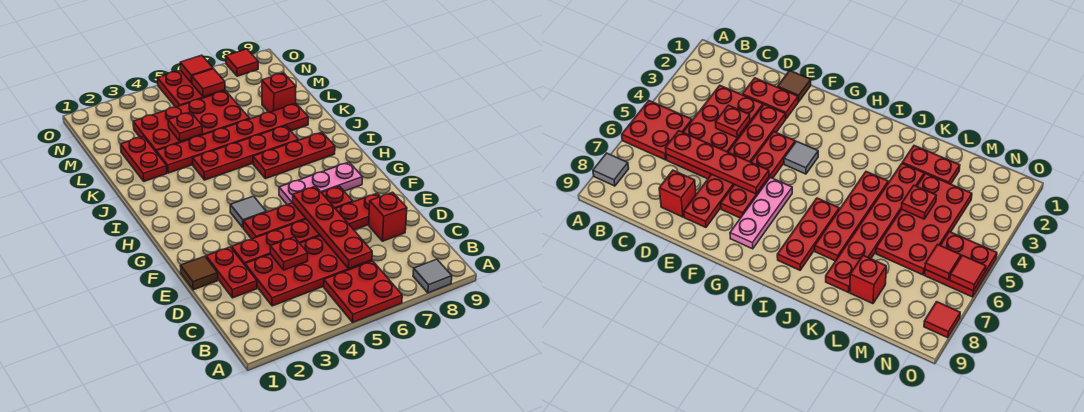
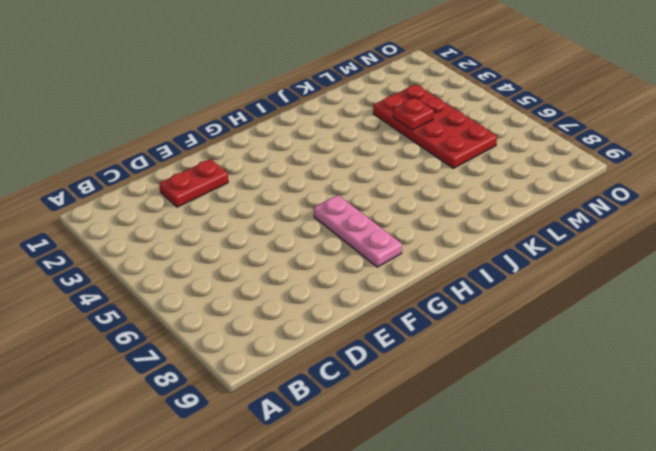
none -> red plate A5:B6 level 1
none -> grey tile A8 level 1
none -> red plate C3:D6 level 1

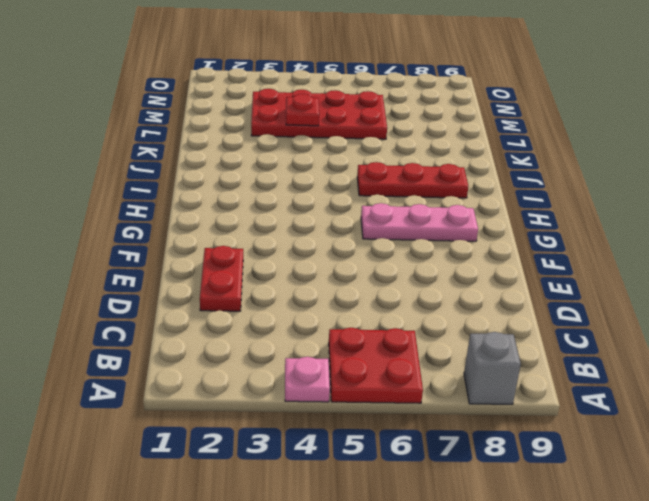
pink plate A4 level 1 -> none
grey brick A8 level 1 -> grey tile A8 level 1
none -> red plate C3:D6 level 1
none -> red brick D8 level 1
none -> brown tile E1 level 1

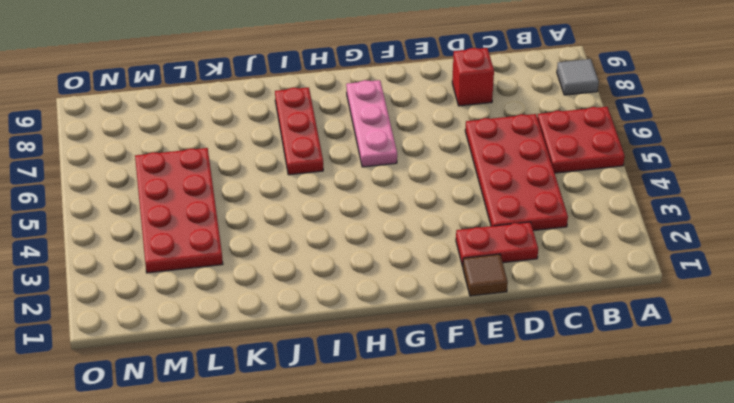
none -> red plate E3:E8 level 1
none -> red plate F4:F7 level 1
none -> grey tile G4 level 1

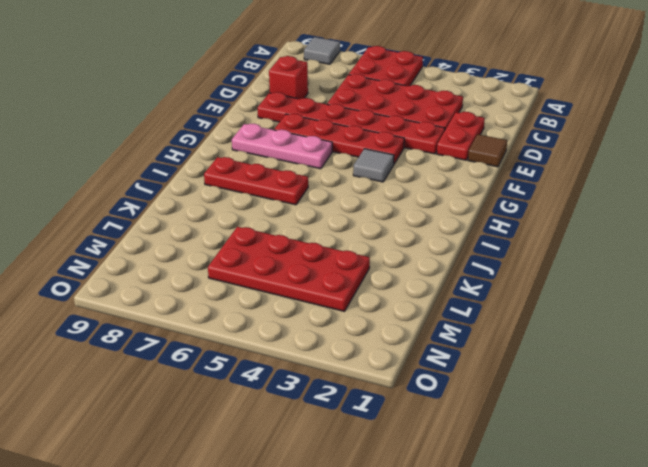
none -> red plate J4:J7 level 1
none -> red plate K2:L2 level 1
none -> red plate K3:K8 level 1

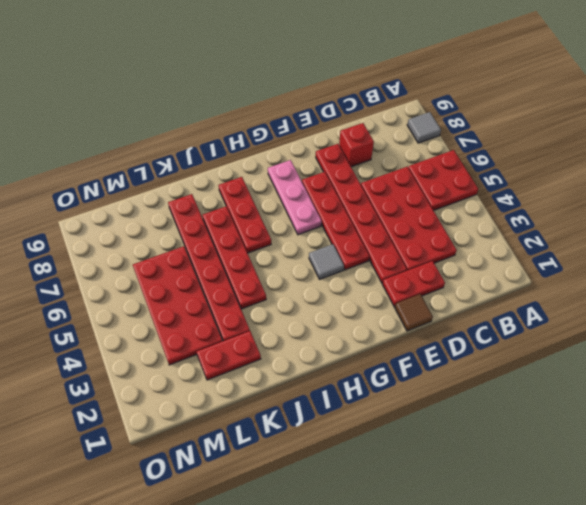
none -> red brick L8 level 1
none -> red plate N5:O6 level 1
none -> red tile O8 level 1

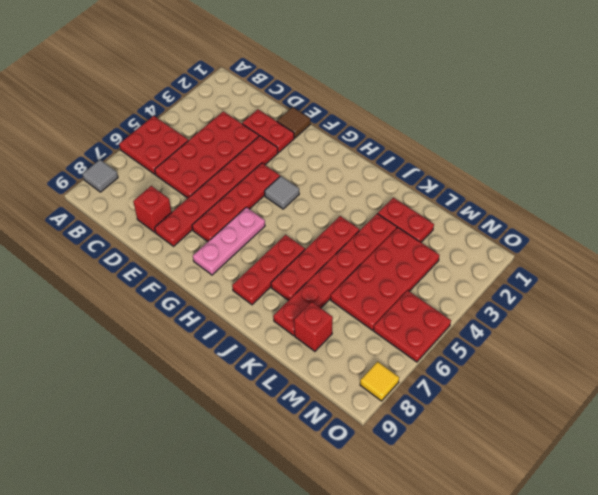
yellow tile O8 level 1 -> red tile O8 level 1
none -> red plate C6:F6 level 2
none -> red plate D4 level 2
none -> red plate L4 level 2

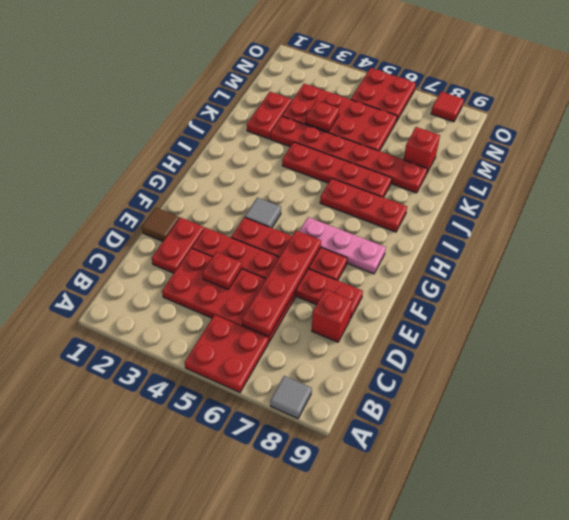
none -> red tile N6 level 2
none -> red tile O6 level 2

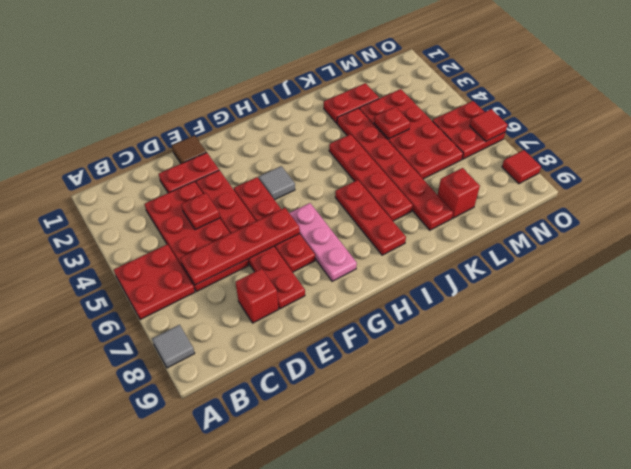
none -> red tile N6 level 2

